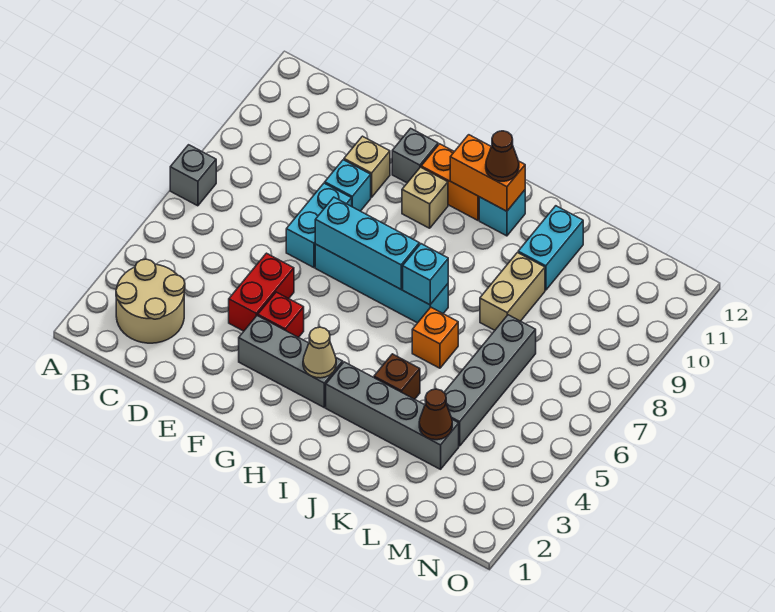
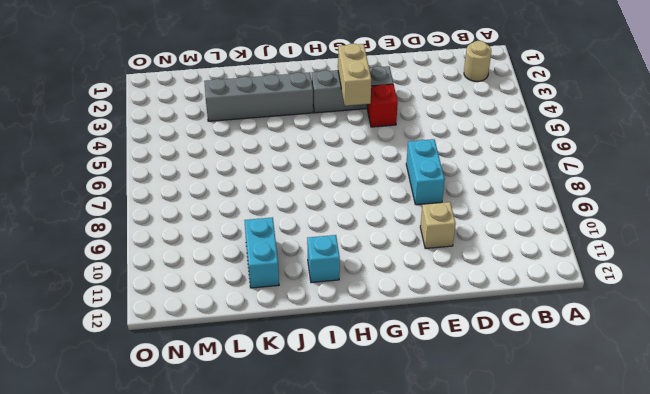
tan round brick B2 level 1 -> tan round brick B2:C3 level 1
tan brick G3:G4 level 2 -> tan brick K8:K9 level 1
none -> grey brick A7 level 1
none -> red brick E4:E5 level 1
none -> cyan brick E9 level 1

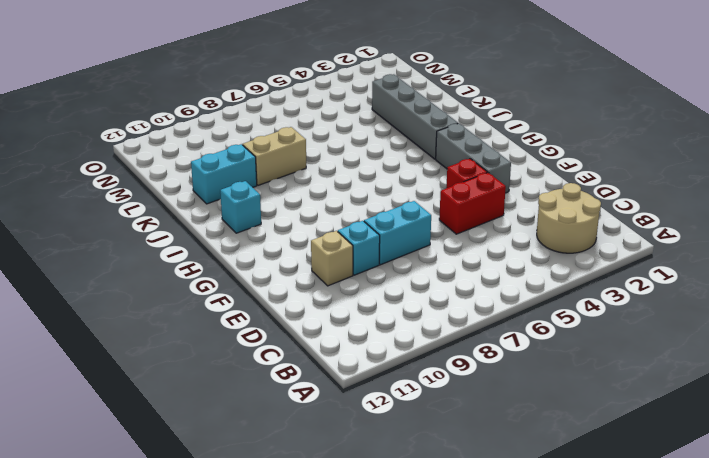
none -> grey brick A7 level 1
none -> cyan brick F7:I7 level 1
none -> grey brick F11 level 1

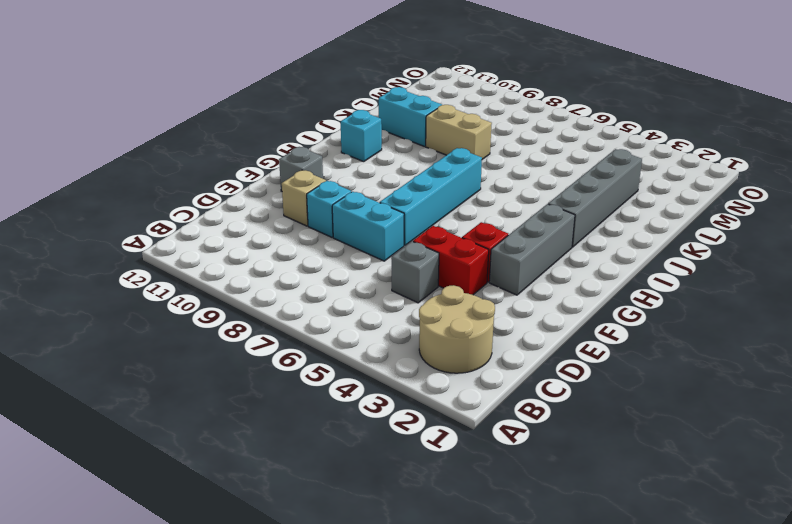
grey brick D5 level 1 -> grey brick A7 level 1
none -> tan brick G10 level 1
none -> orange brick G11:H11 level 1
none -> brown brick J4 level 1

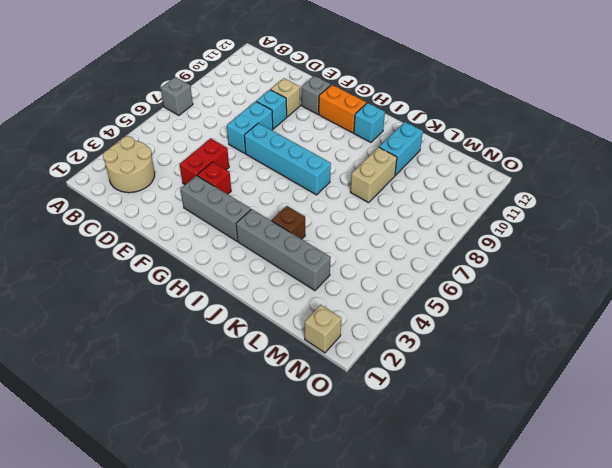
tan brick N1 level 1 -> tan brick G10 level 1
none -> orange brick J6 level 1
none -> grey brick L4:L7 level 1
none -> cyan brick F7:H7 level 2

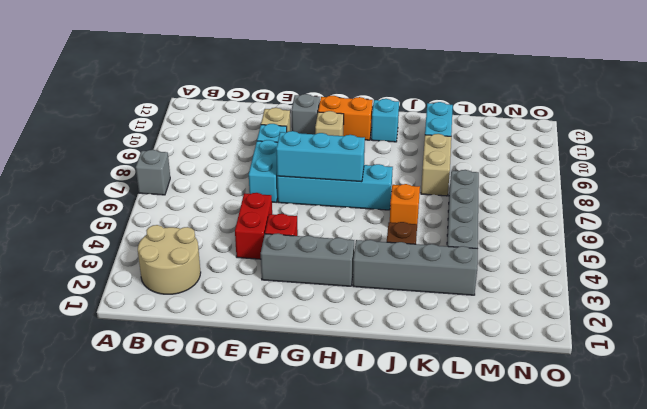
none -> tan cone H3 level 2
none -> orange brick H11:I11 level 2
none -> cyan brick I7 level 2

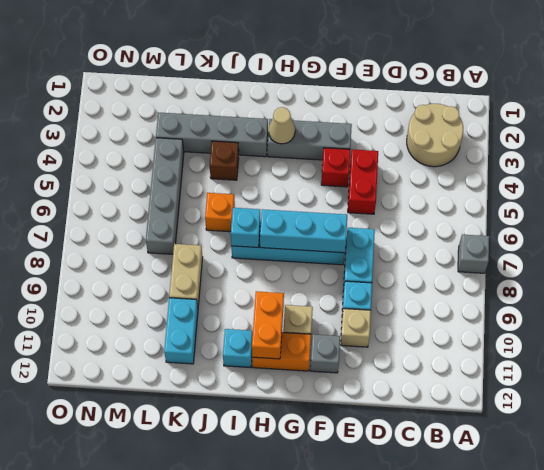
orange brick H10:H11 level 2 -> orange brick H11:I11 level 2
none -> brown cone L3 level 2
none -> brown cone I11 level 3

